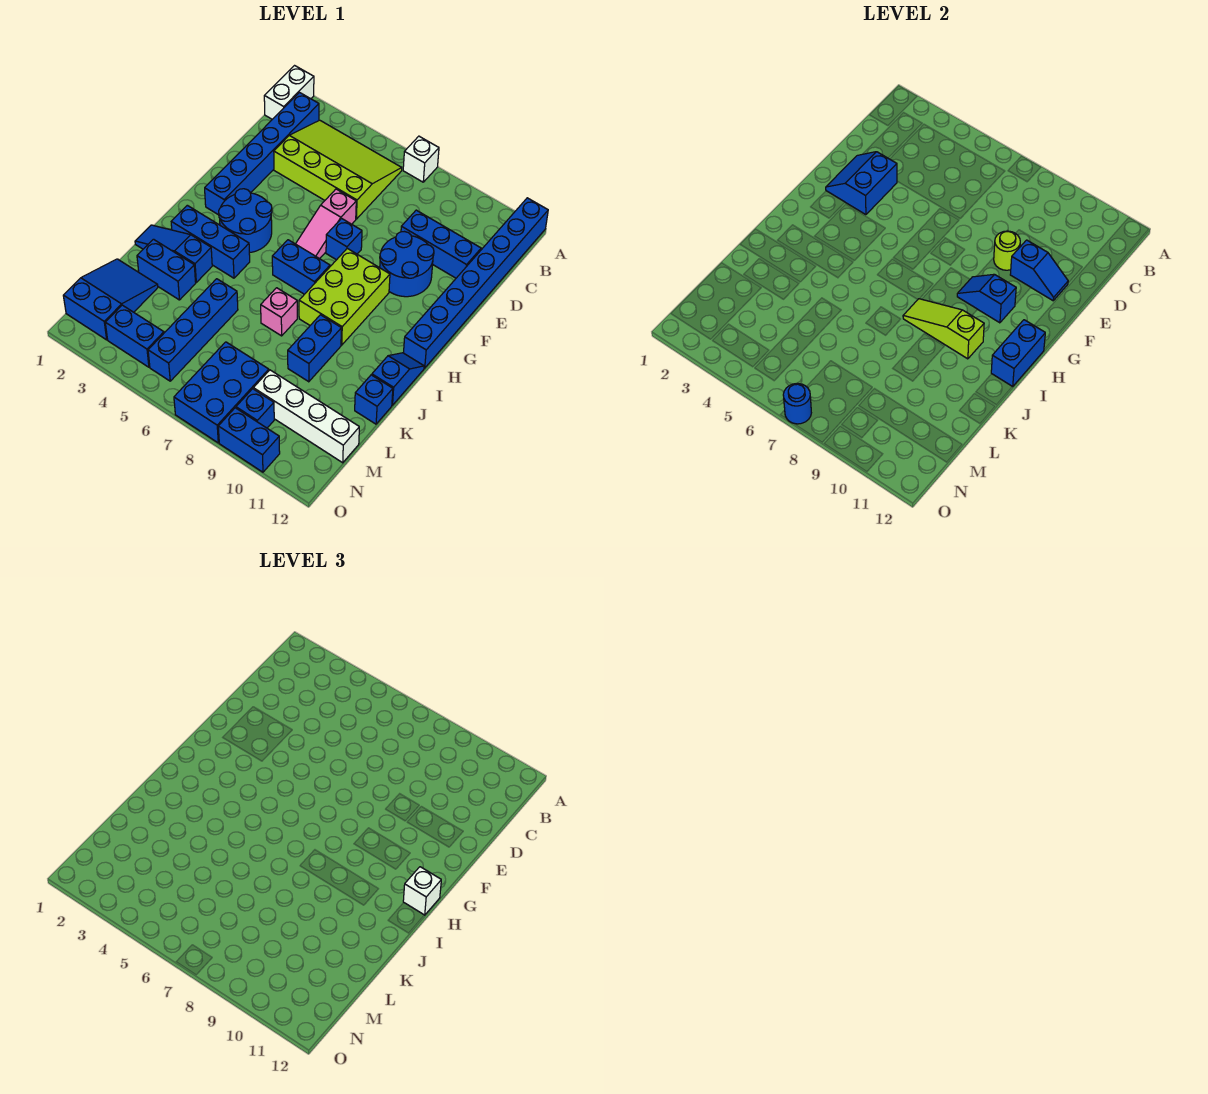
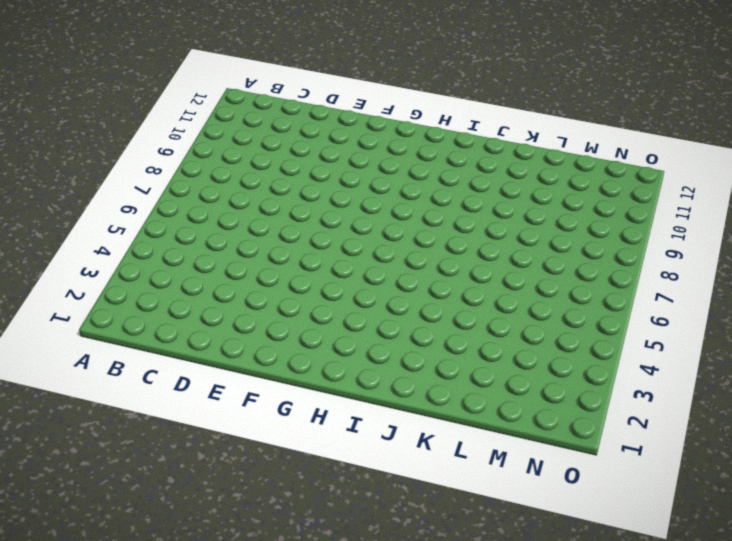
none -> white brick A1:B1 level 1
none -> white brick A7 level 1
none -> blue brick A12:H12 level 1
none -> blue brick B2:G2 level 1

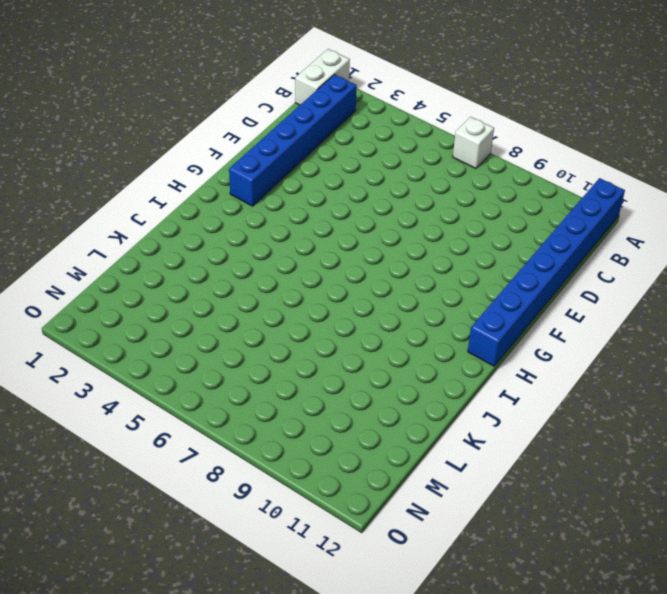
none -> lime slope B3:D6 level 1 top D
none -> blue brick D9:D11 level 1
none -> pink slope E6:G6 level 1 top E
none -> blue round brick E9:F10 level 1

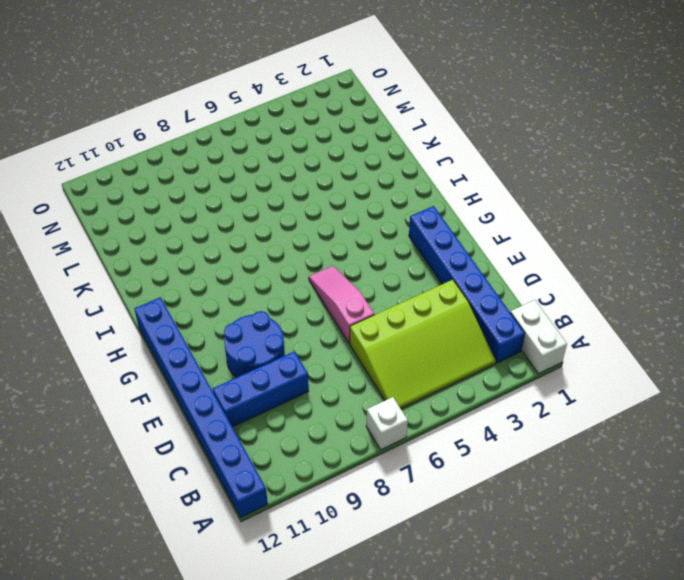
none -> blue brick F7 level 1
none -> blue round brick G3:H4 level 1
none -> lime brick G8:I9 level 1
none -> blue brick H6:H7 level 1

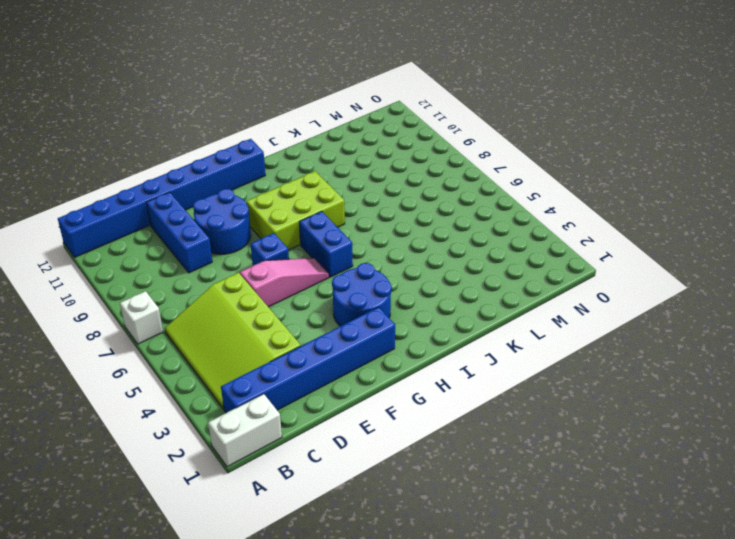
none -> blue brick I2:I4 level 1
none -> blue slope I12:J12 level 1 top J
none -> blue slope J1:J3 level 1 top 3
none -> pink brick J7 level 1

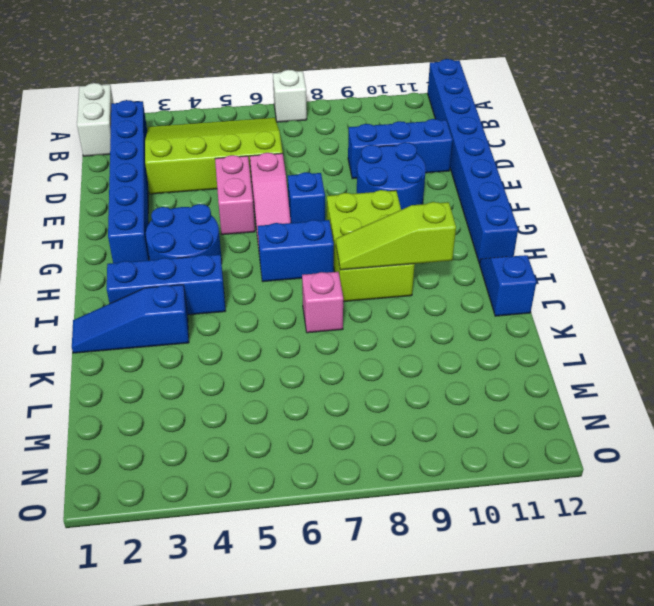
pink brick E5:F5 level 1 -> none
none -> blue brick J9:K9 level 1
none -> blue brick K2:K3 level 1
none -> blue brick K5:N5 level 1
none -> blue brick K12 level 1

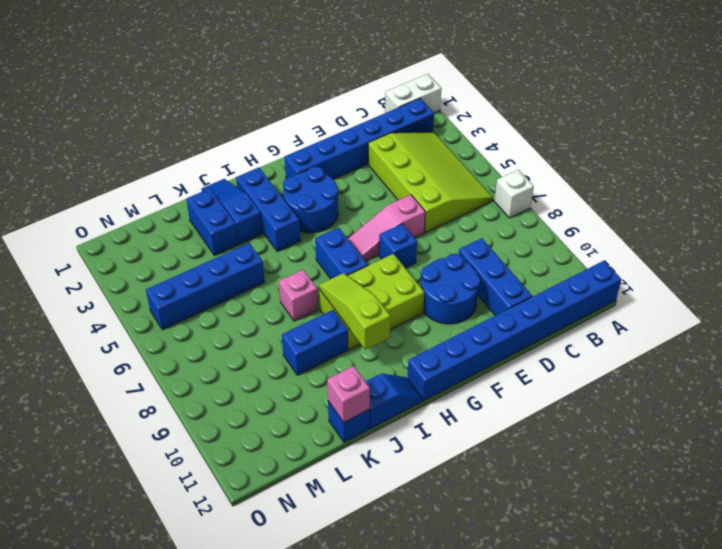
pink brick K12 level 2 -> none
none -> blue slope L1:N2 level 1 top N
none -> blue brick M7:O8 level 1
none -> white brick M9:M12 level 1
none -> blue brick N3:N4 level 1

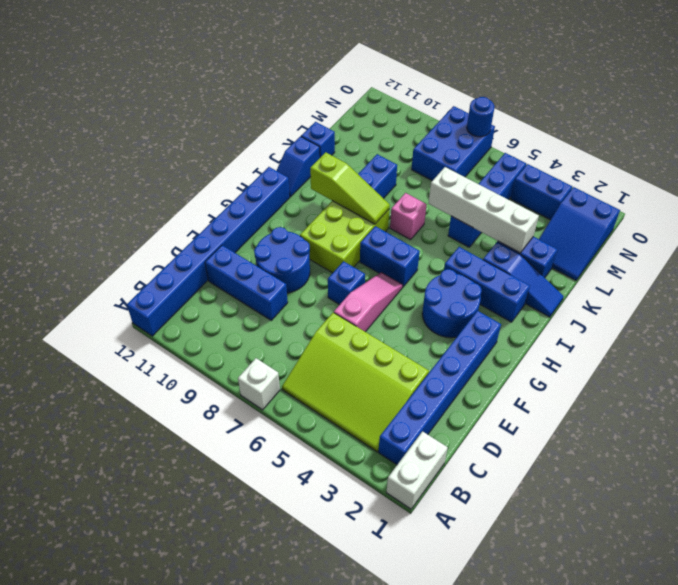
white brick K3:K6 level 2 -> white brick M9:M12 level 1
none -> blue brick N9 level 1
none -> blue brick O9:O10 level 1
none -> blue slope E2:F3 level 2 top 3
none -> lime round brick E9 level 2

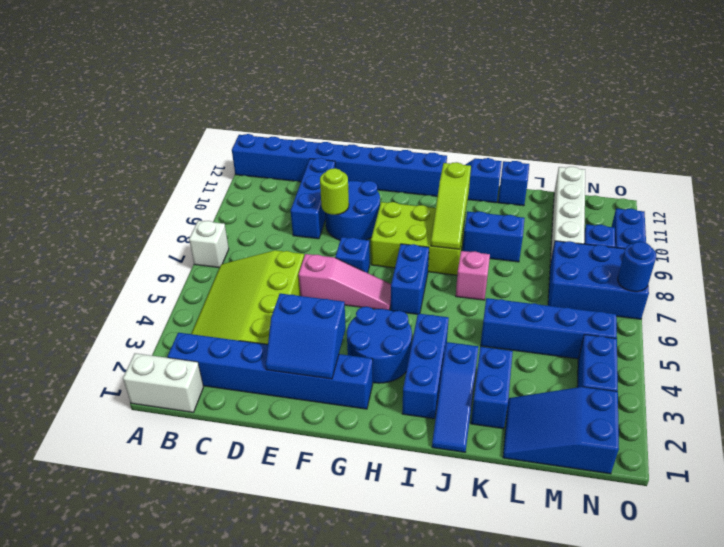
none -> blue slope E10:E11 level 2 top 10
none -> blue slope G9:G10 level 2 top 10
none -> blue brick H12:I12 level 2
none -> white brick H12 level 3

